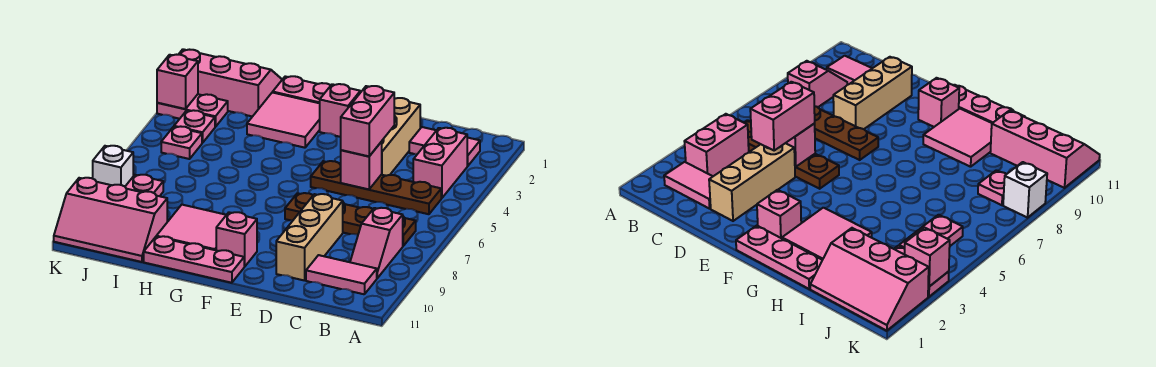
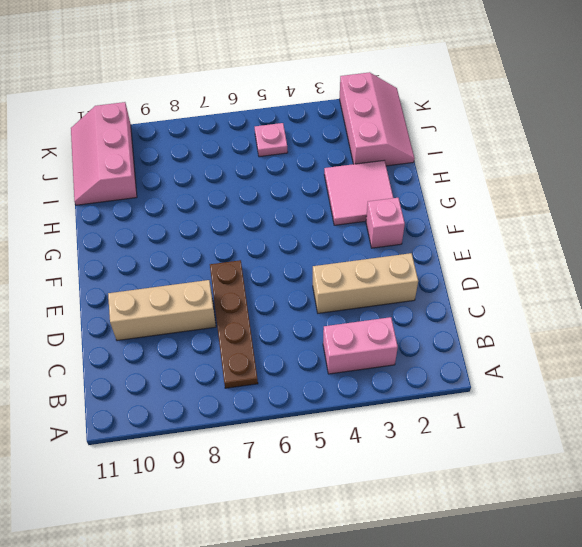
none -> pink tile B2:C2 level 1
none -> brown plate B5:E5 level 1
none -> pink slope B8:B9 level 1 top 8

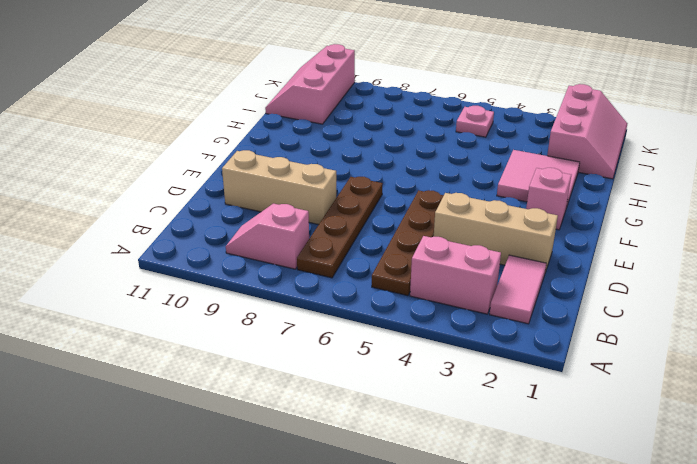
none -> pink tile B10:C10 level 1
none -> pink plate F1:H1 level 1
none -> pink brick F10 level 1

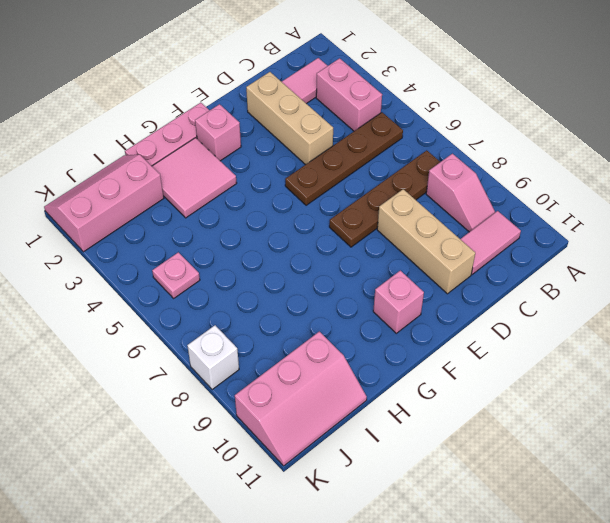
none -> pink plate F11:H11 level 1
none -> pink tile G9:H10 level 1
none -> pink plate J3:K3 level 1

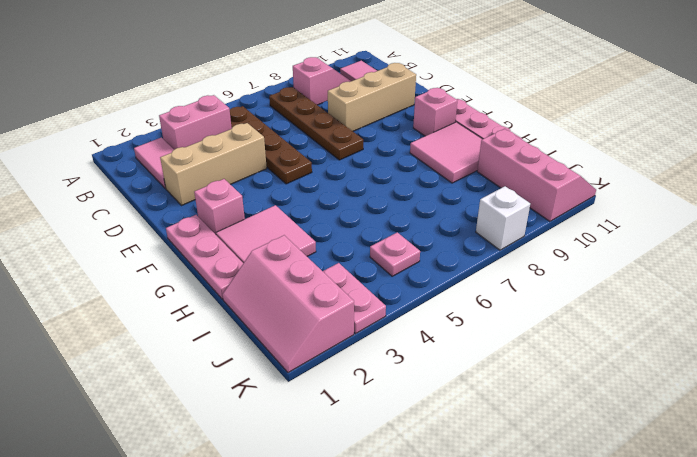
none -> pink plate J4 level 1
none -> pink plate J8 level 1
none -> pink brick D5 level 2

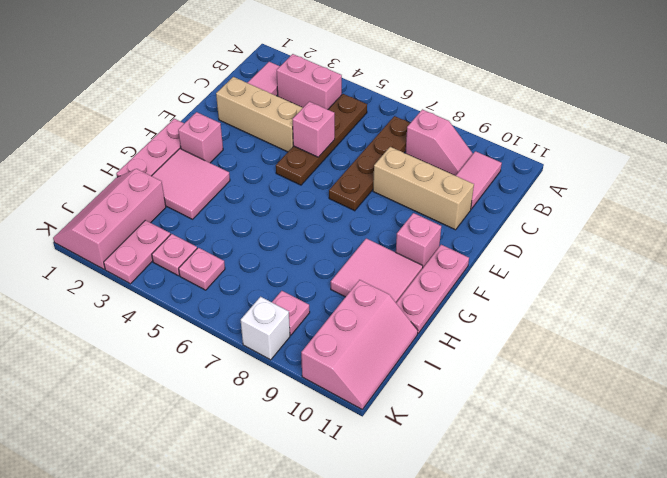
none -> pink brick K3 level 2
none -> pink brick D4:D5 level 3

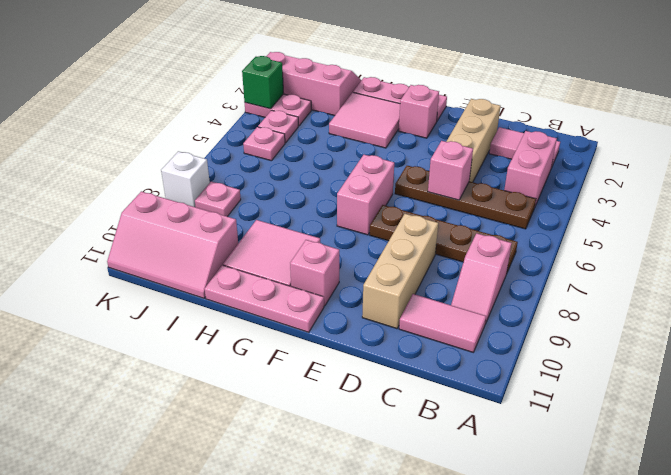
pink brick F6:F7 level 1 -> pink brick D4:D5 level 3
green brick K3 level 2 -> pink brick K3 level 2

